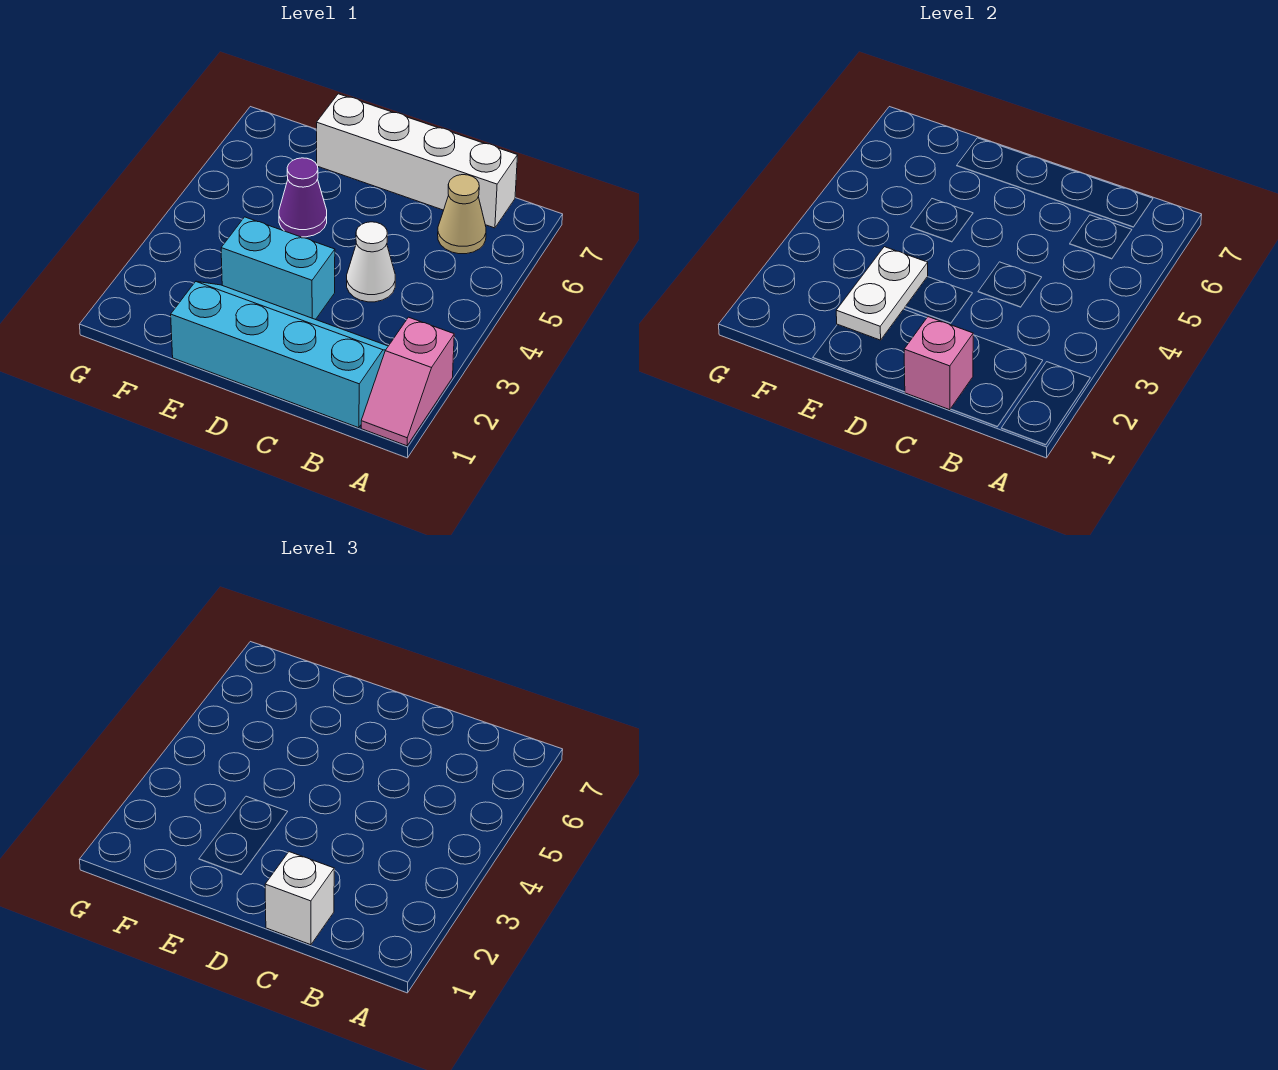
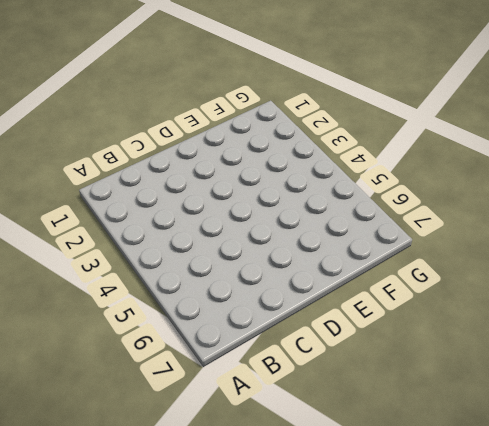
none -> pink slope A1:A2 level 1 top 2
none -> cyan slope B1:E2 level 1 top 1

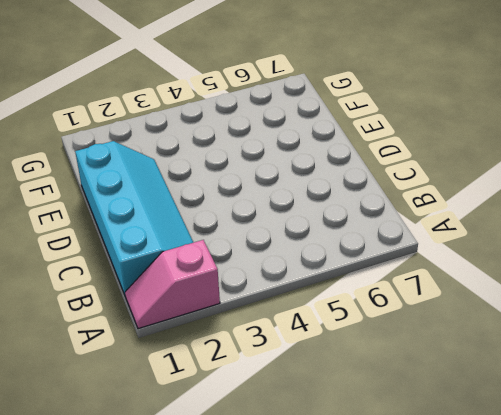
none -> tan cone B6 level 1
none -> white brick B7:E7 level 1

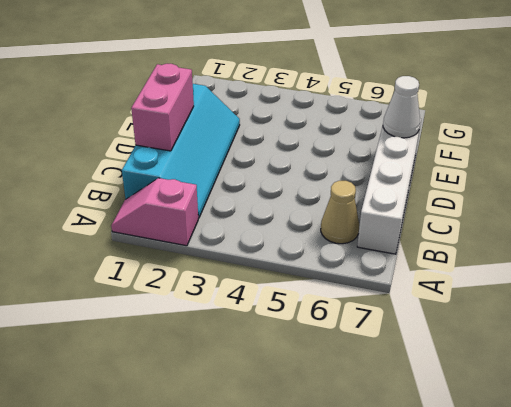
pink brick C1:D1 level 2 -> pink brick C1 level 2
white cone E7 level 2 -> white cone C4 level 1
none -> cyan brick D3:E3 level 1
none -> purple cone E5 level 1

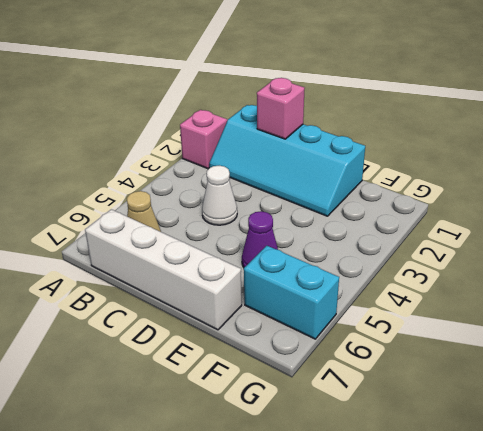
cyan brick F6:G6 level 1 -> cyan brick D3:E3 level 1
none -> white plate E2:E3 level 2
none -> white brick C1 level 3

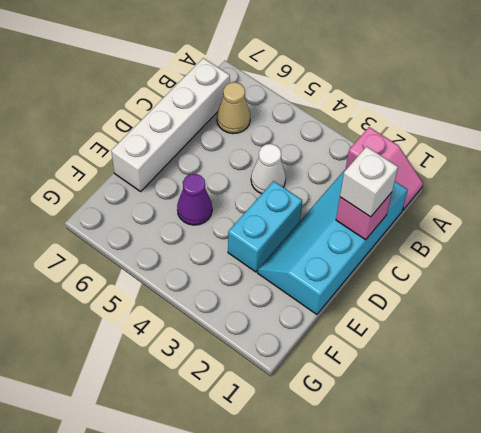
none -> white plate E2:E3 level 2

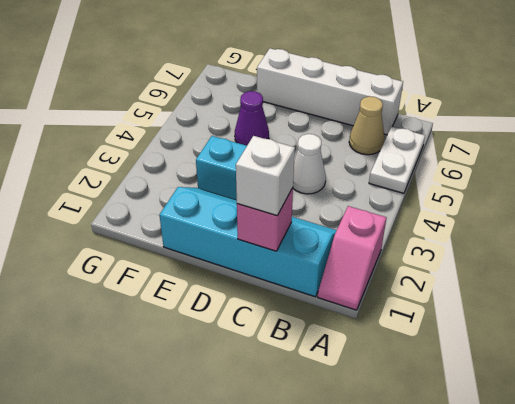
white plate A5:A6 level 1 -> white plate E2:E3 level 2

